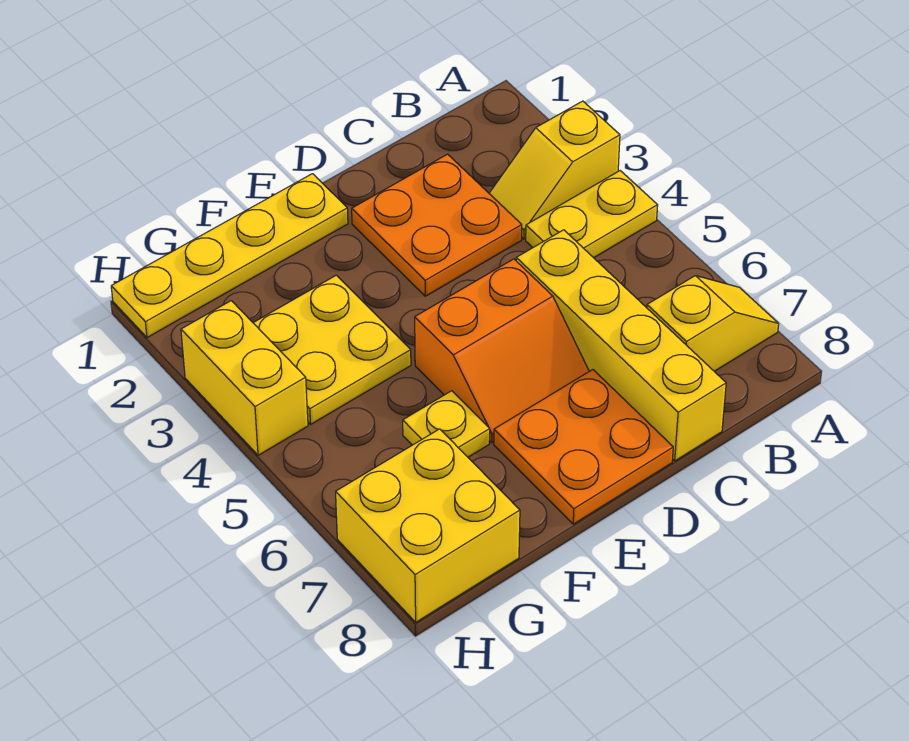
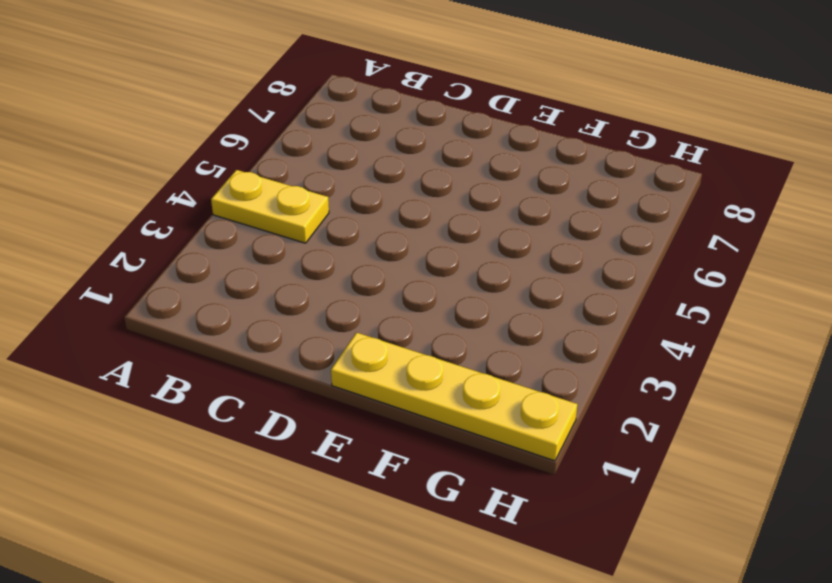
none -> yellow slope A3:B3 level 1 top A
none -> yellow slope A7:B7 level 1 top B
none -> orange plate C2:D3 level 1

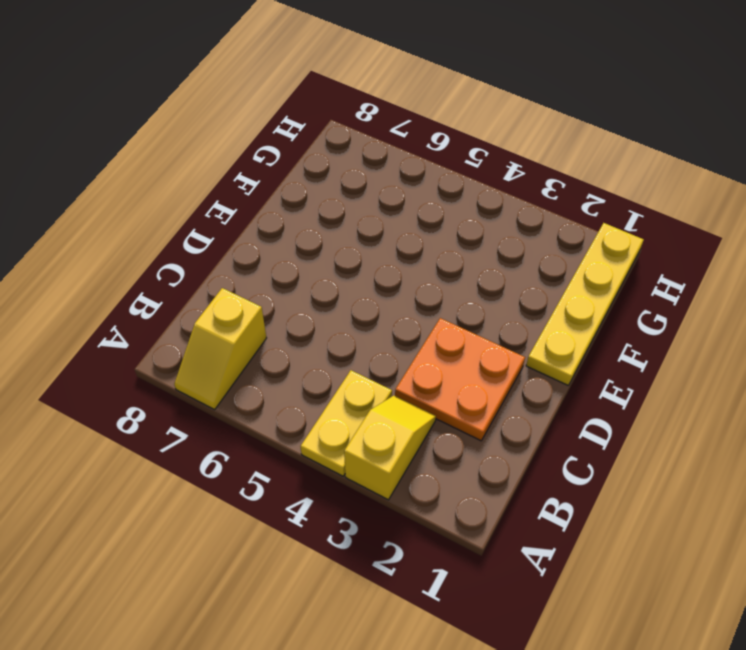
none -> yellow brick C5:C8 level 1
none -> orange slope D5:E6 level 1 top 5
none -> orange plate D7:E8 level 1

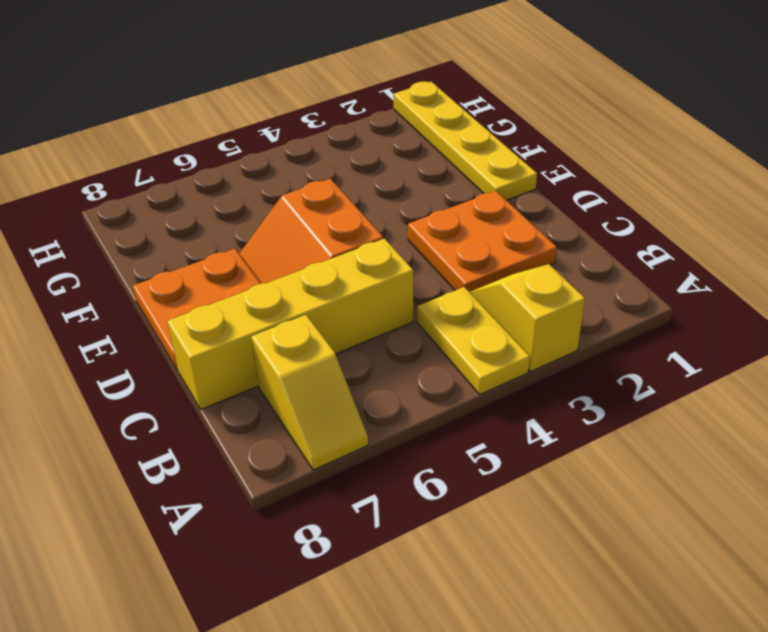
none -> yellow plate F3:G4 level 1
none -> yellow plate F6 level 1
none -> yellow brick G7:H8 level 1

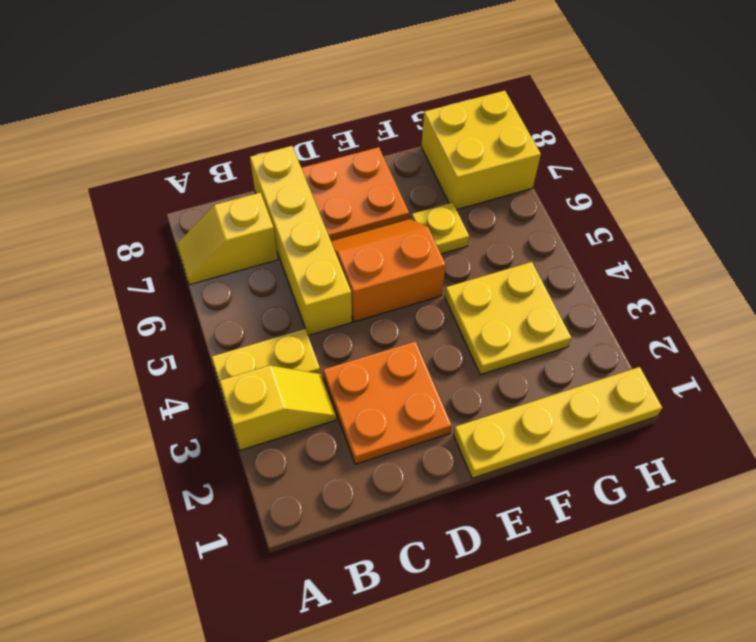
none -> yellow brick H3:H4 level 1

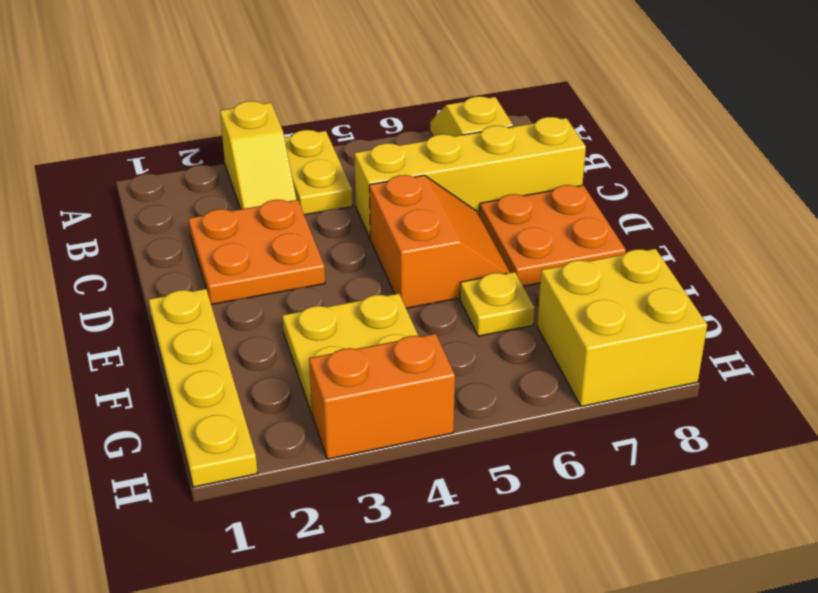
orange brick H3:H4 level 1 -> yellow brick H3:H4 level 1

